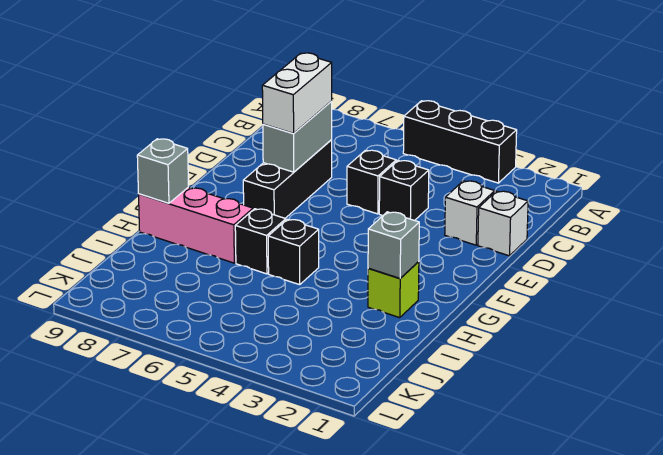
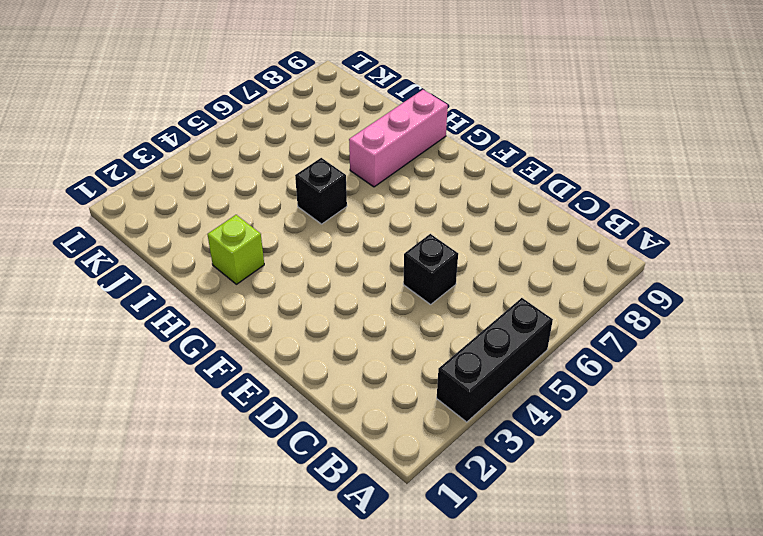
none -> white brick D1 level 1
none -> white brick D2 level 1
none -> black brick D4 level 1

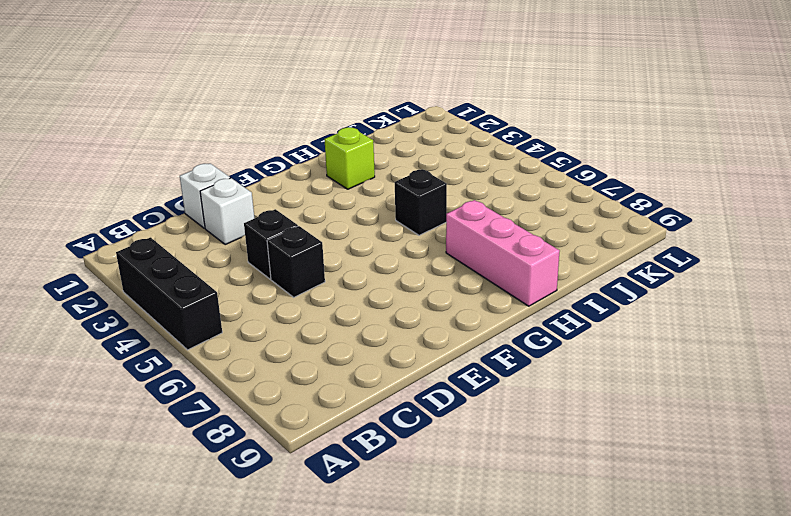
none -> black brick D7:F7 level 1
none -> black brick H6 level 1
none -> grey brick D7:E7 level 2

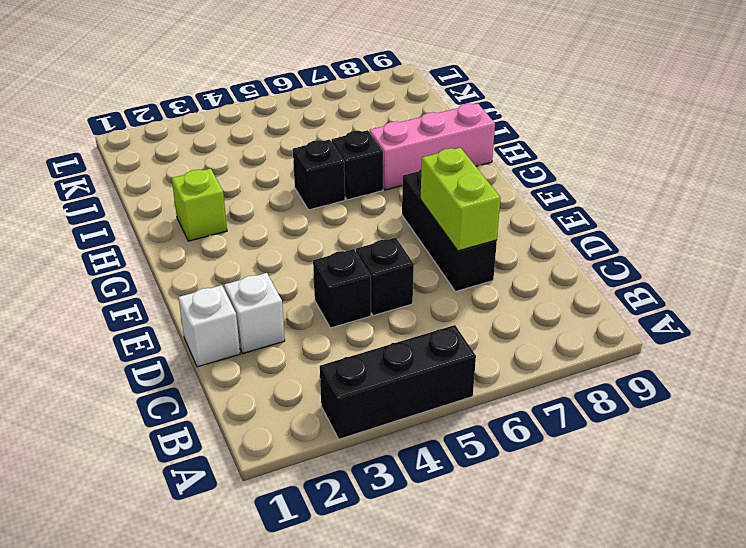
lime brick D7:E7 level 2 -> grey brick D7:E7 level 2
none -> grey brick H2 level 2
none -> grey brick H9 level 2
none -> white brick D7:E7 level 3

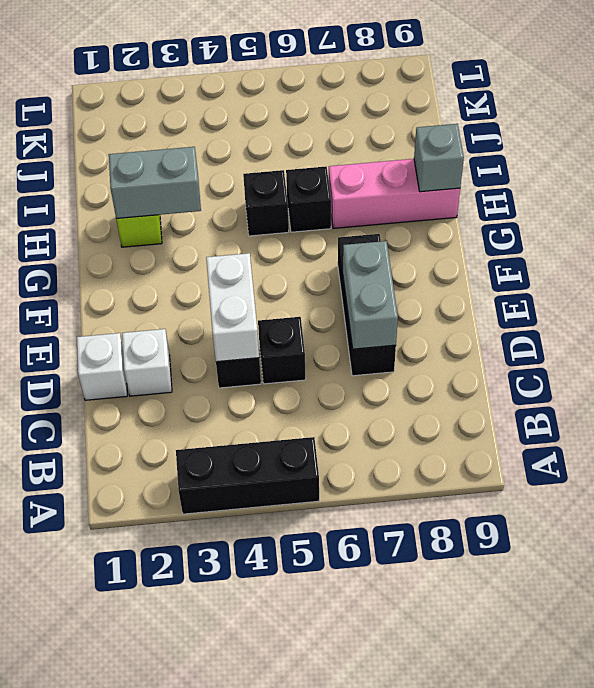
white brick D4:E4 level 2 -> white brick D7:E7 level 3
grey brick H2:H3 level 2 -> grey brick H2 level 2

